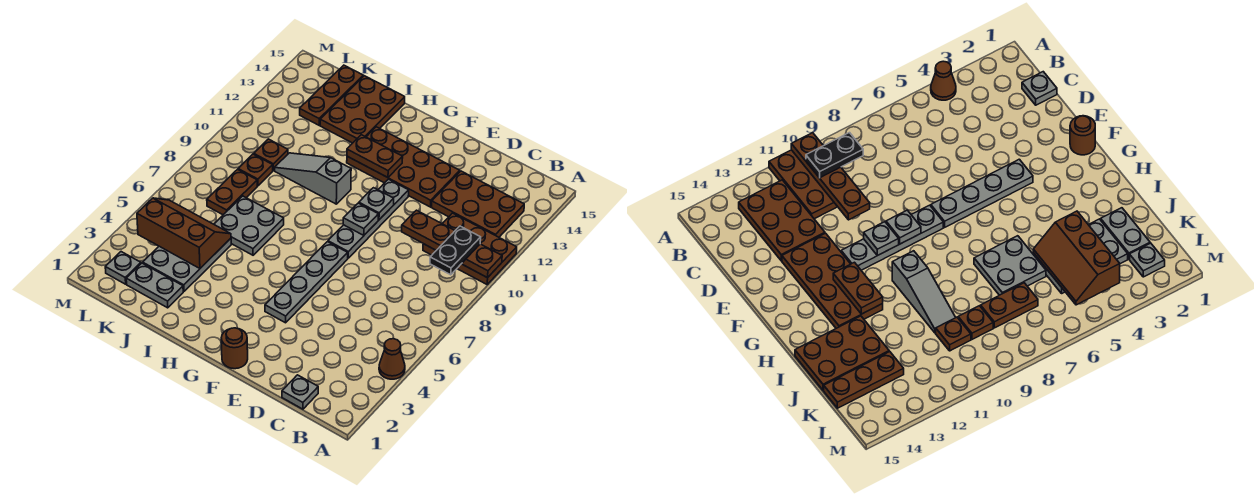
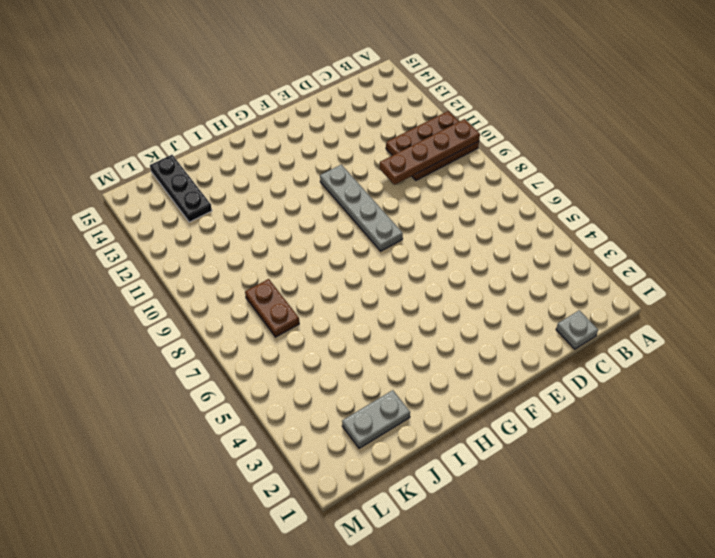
black plate K13:K15 level 1 -> brown plate K13:K15 level 1
none -> brown cone A4 level 1
none -> brown plate B12:D13 level 1
none -> brown plate E12:H13 level 1

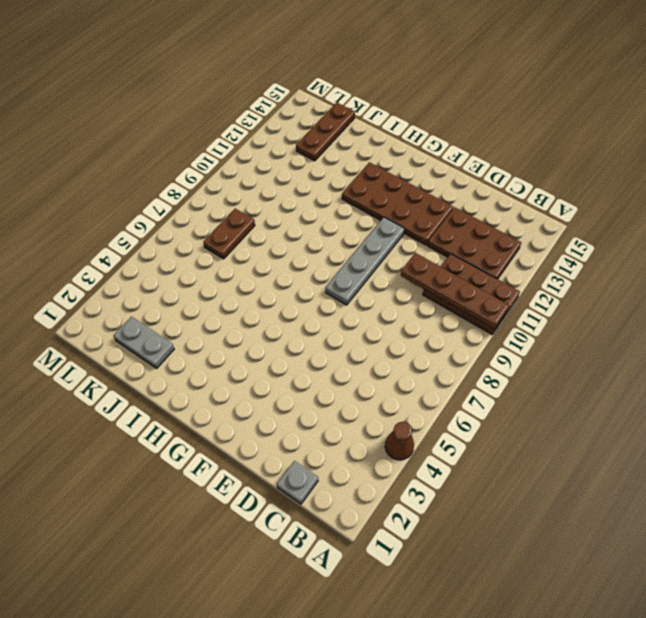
none -> brown round brick F1 level 1
none -> grey plate F4:F7 level 1
none -> grey slope H10:J10 level 1 top H

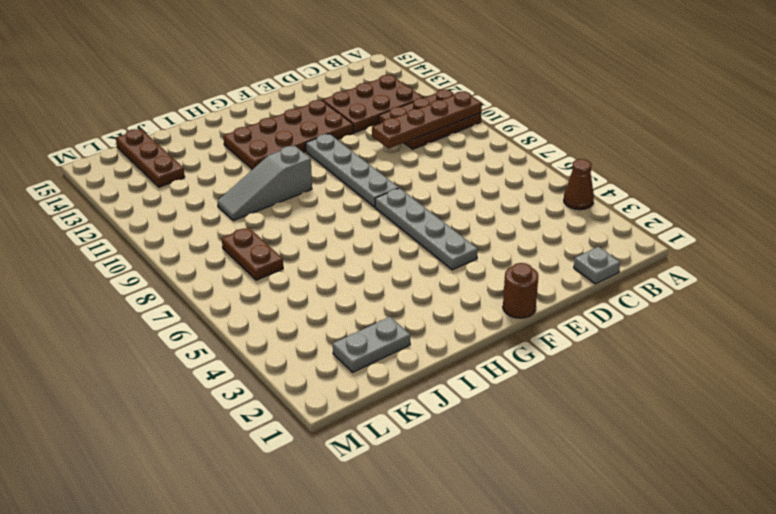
none -> grey plate I6:J7 level 1
none -> brown plate I13:J15 level 1
none -> grey plate J3:K5 level 1

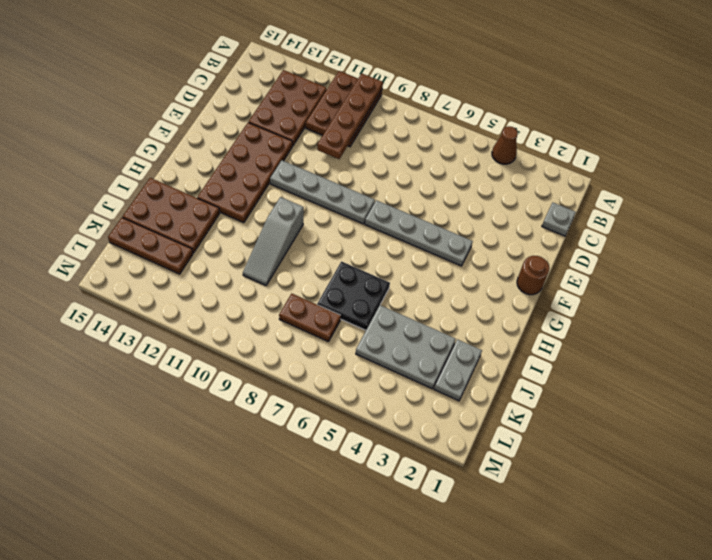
black plate I6:J7 level 1 -> grey plate I6:J7 level 1
none -> brown plate K9 level 1
none -> brown plate K10 level 1
none -> grey plate L2 level 1

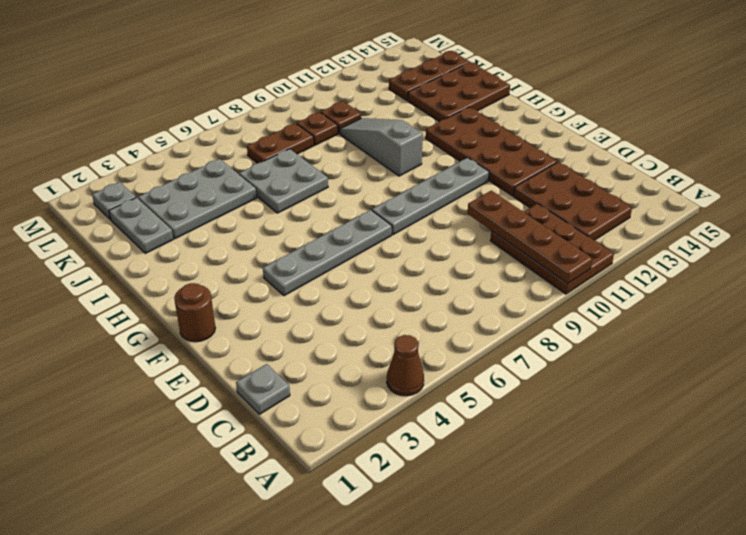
none -> grey plate F9 level 2
none -> grey plate F10 level 2
none -> brown plate G12:H12 level 2

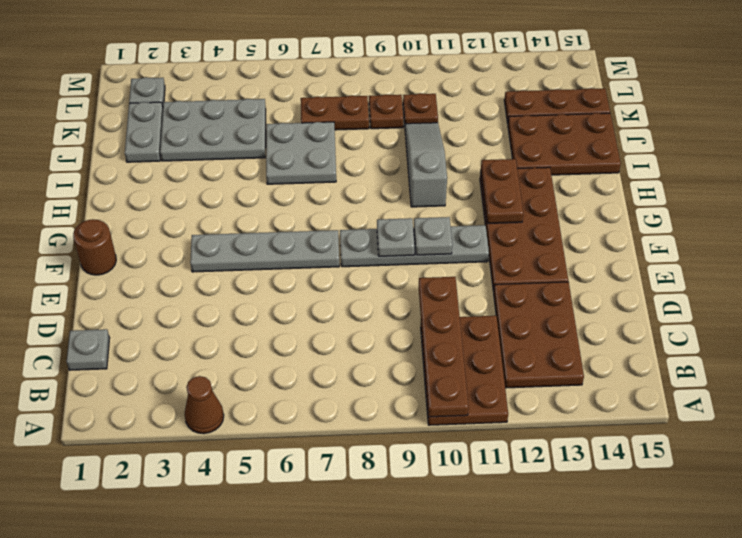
none -> brown slope J4:L5 level 2 top 4
none -> black plate B9:B10 level 3

